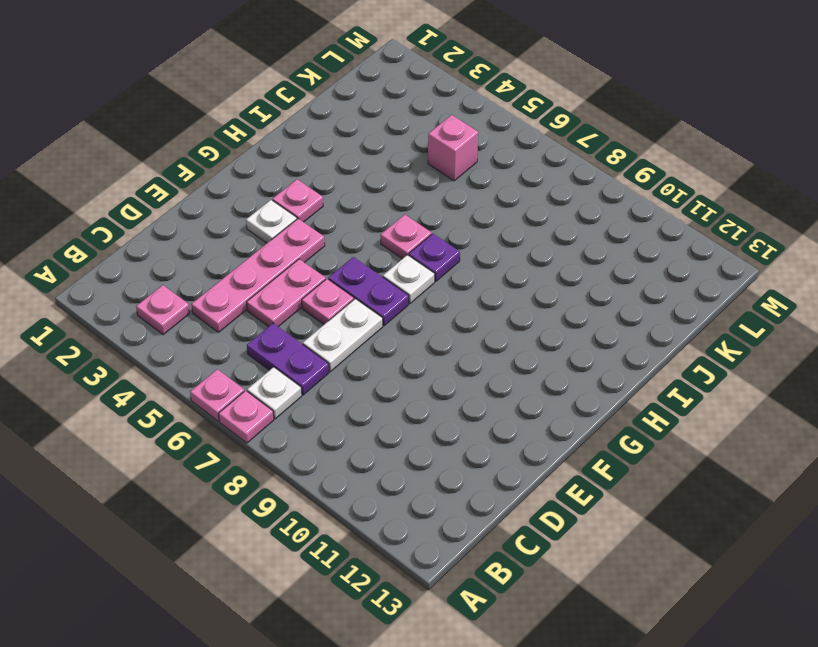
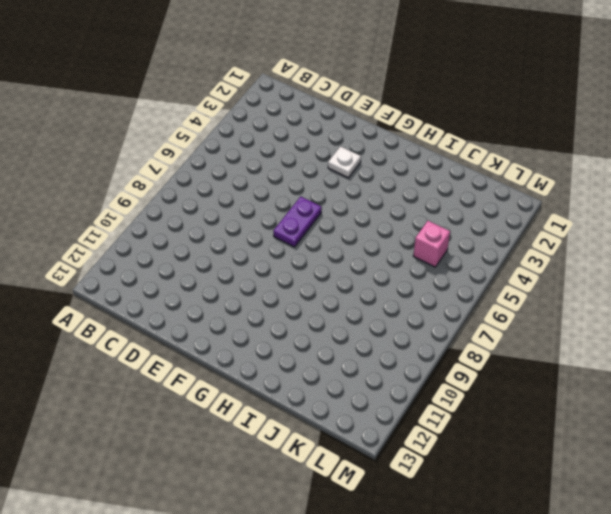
none -> pink plate A6 level 1
none -> pink plate A7 level 1
none -> pink plate B3 level 1

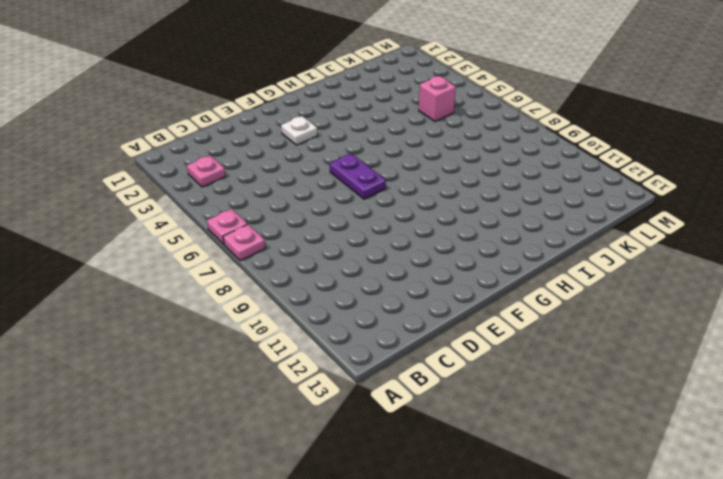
none -> white plate B7 level 1
none -> pink plate C4:F4 level 1
none -> purple plate C6:C7 level 1

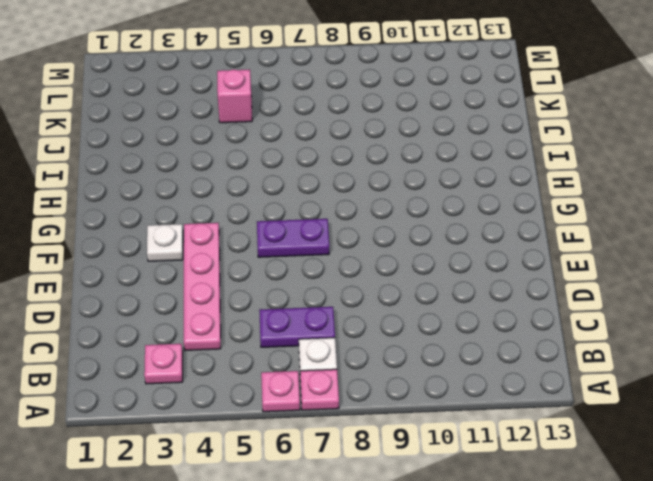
none -> pink plate D5:E5 level 1
none -> white plate D7:E7 level 1
none -> pink plate E6 level 1

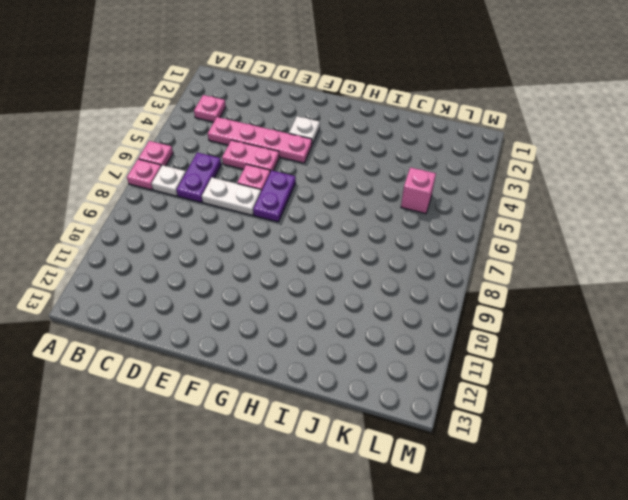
none -> pink plate G3 level 1
none -> white plate G7 level 1
none -> pink plate H6 level 1

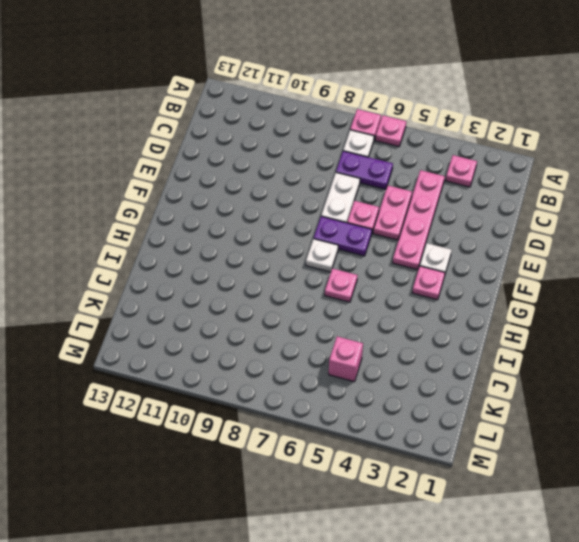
none -> purple plate H7 level 1

